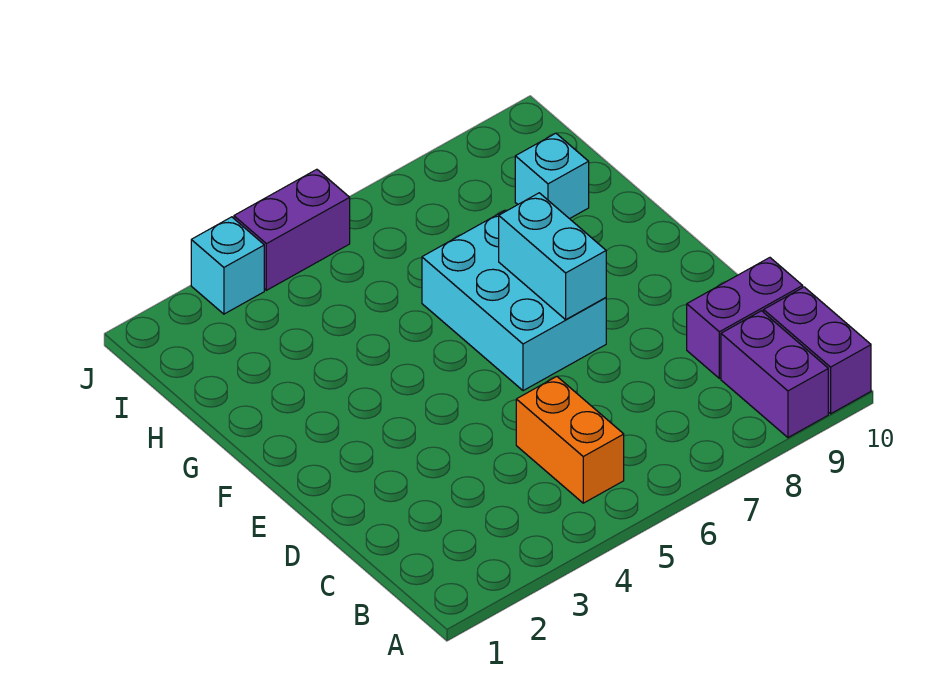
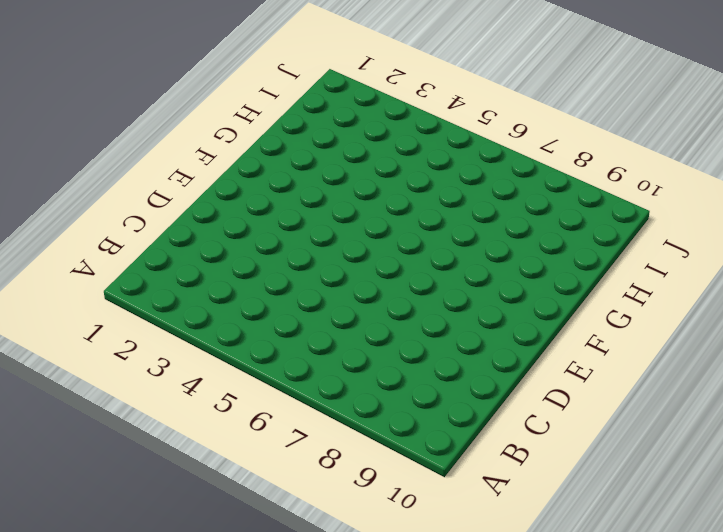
none -> purple brick A9:B9 level 1
none -> purple brick A10:B10 level 1

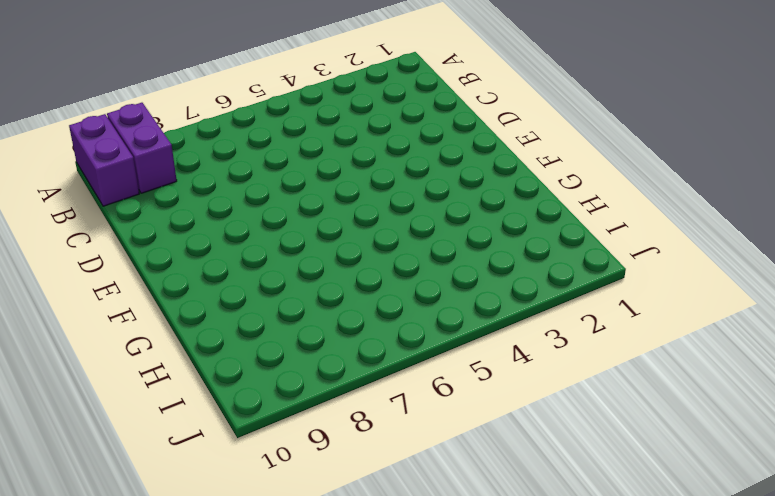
none -> orange brick B5:C5 level 1
none -> purple brick C9:C10 level 1

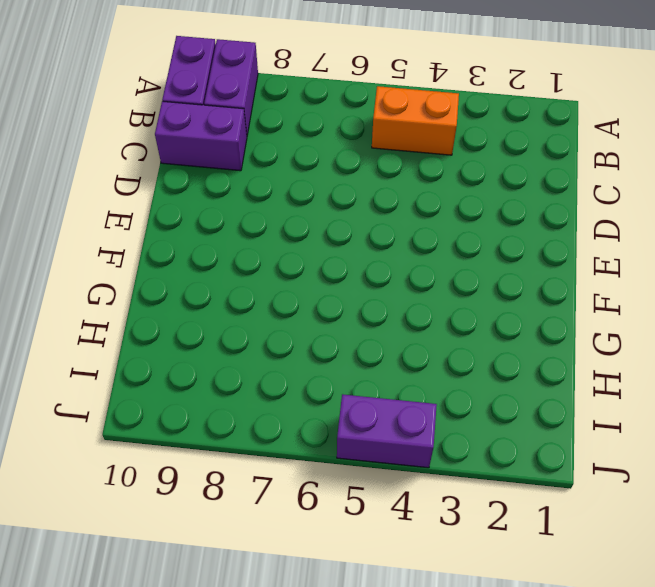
orange brick B4:B5 level 1 -> orange brick B5:C5 level 1
none -> cyan brick E6:G7 level 1
none -> cyan brick H9 level 1

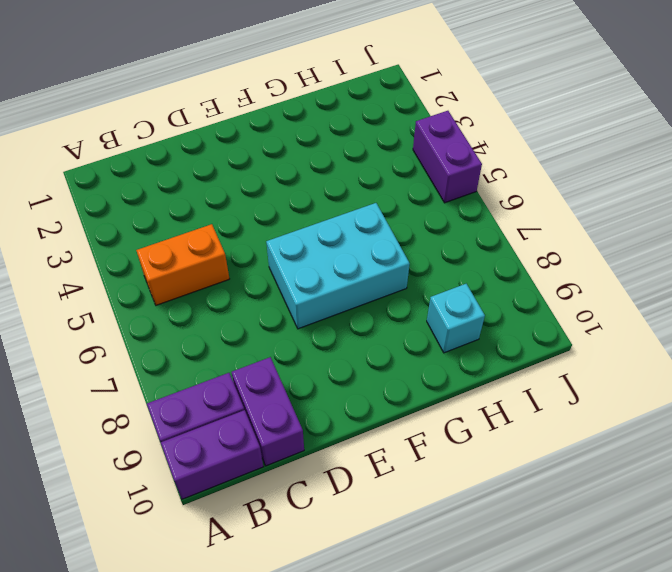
none -> cyan brick J3 level 1
none -> cyan brick E7:F7 level 2

